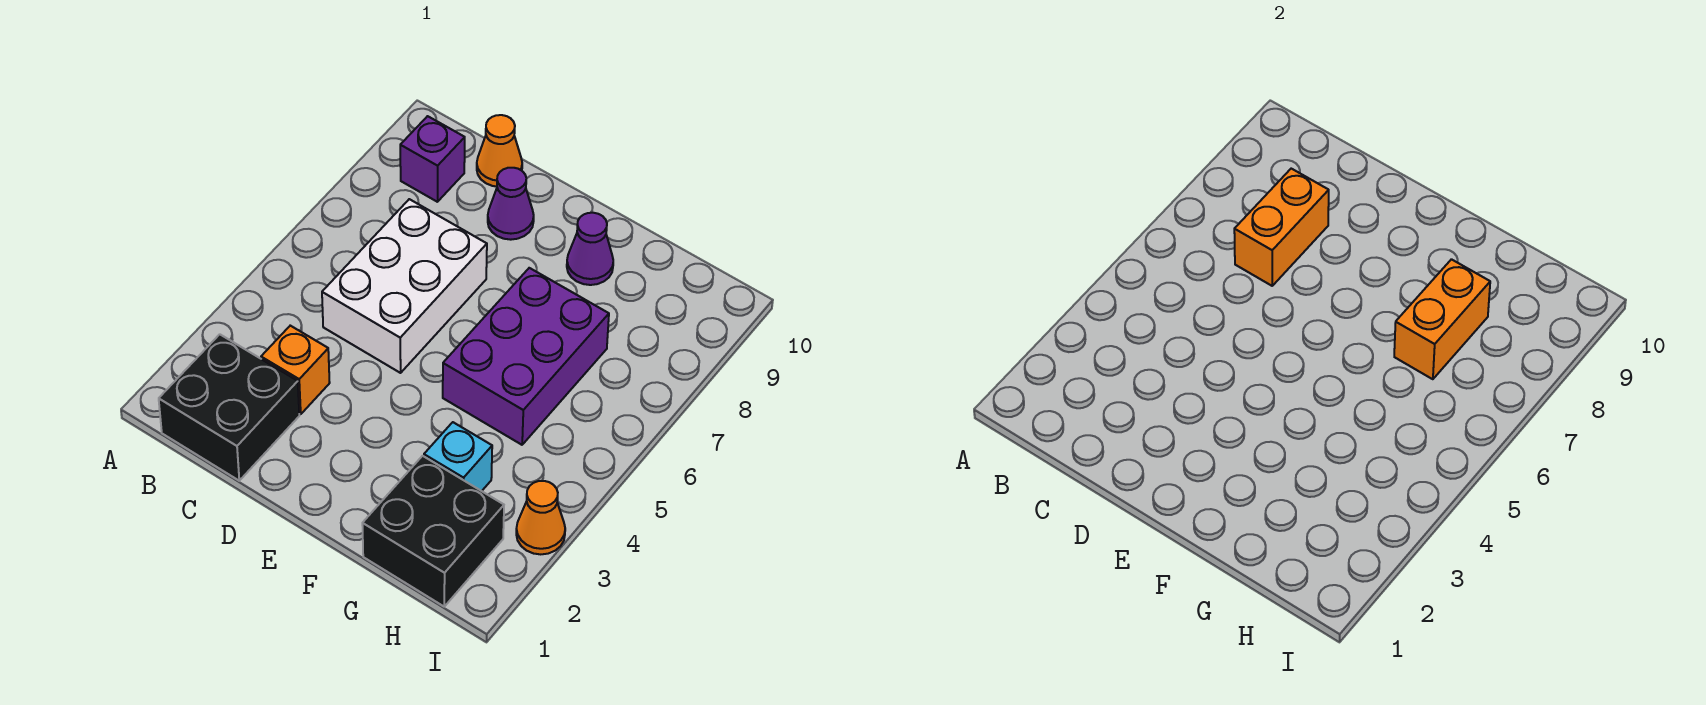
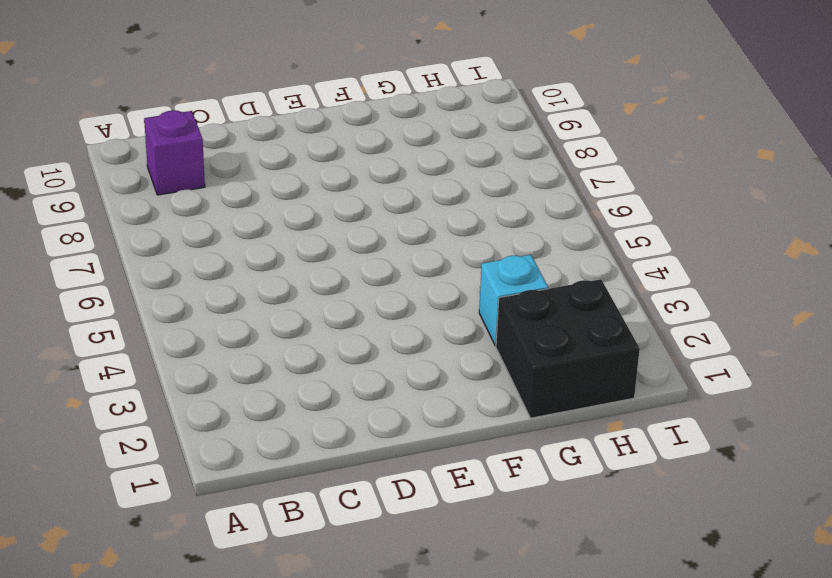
none -> black brick B1:C2 level 1
none -> orange brick C3 level 1
none -> white brick C5:D7 level 1

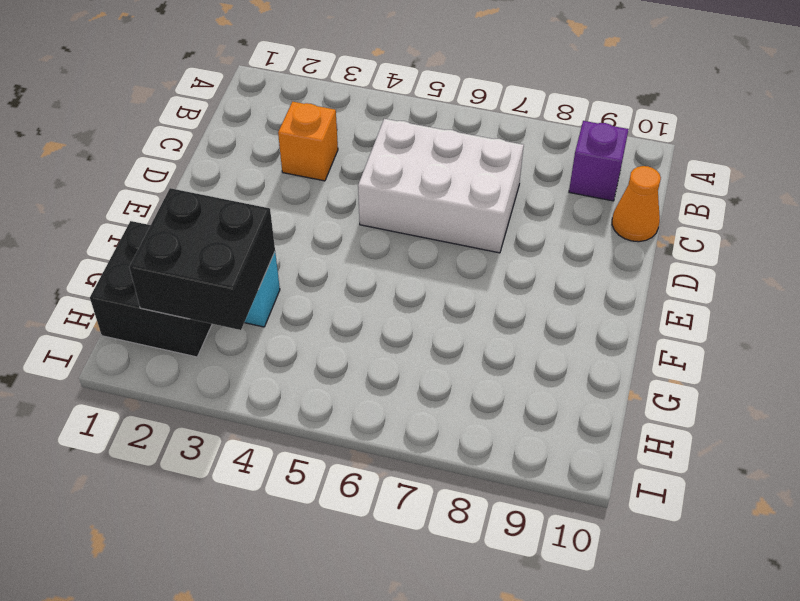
black brick G2:H3 level 2 -> black brick B1:C2 level 1
none -> purple cone D9 level 1
none -> purple brick F5:G7 level 1
none -> purple cone F9 level 1

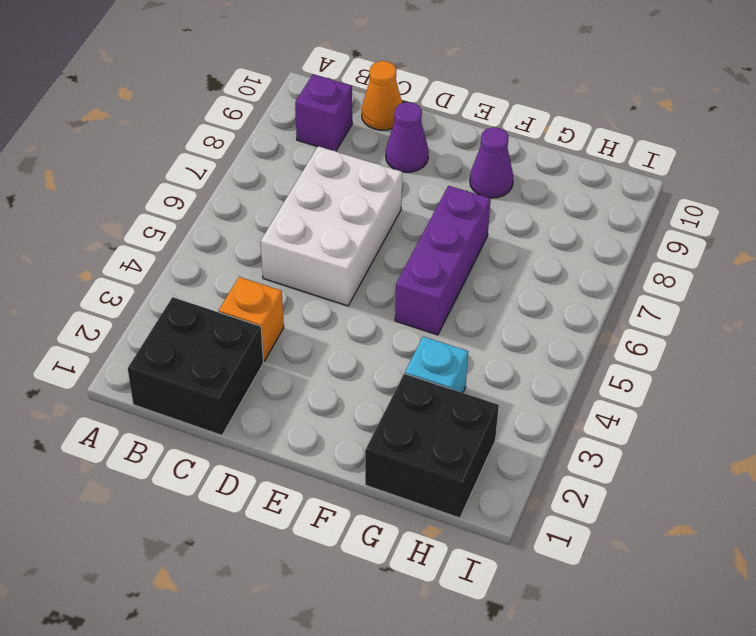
purple brick F5:F7 level 1 -> purple brick F5:G7 level 1
none -> orange cone I3 level 1
none -> orange brick C7:C8 level 2
none -> orange brick G7:G8 level 2

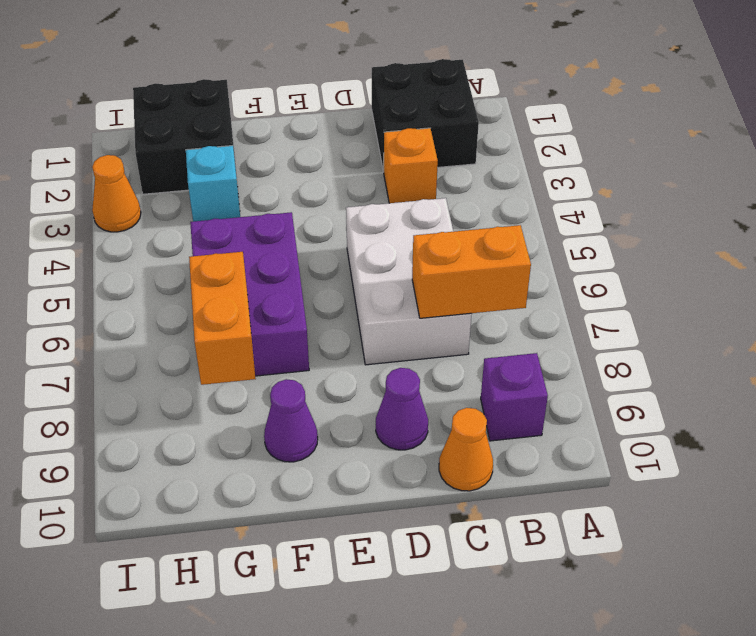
orange brick B7:C7 level 2 -> orange brick C7:C8 level 2

